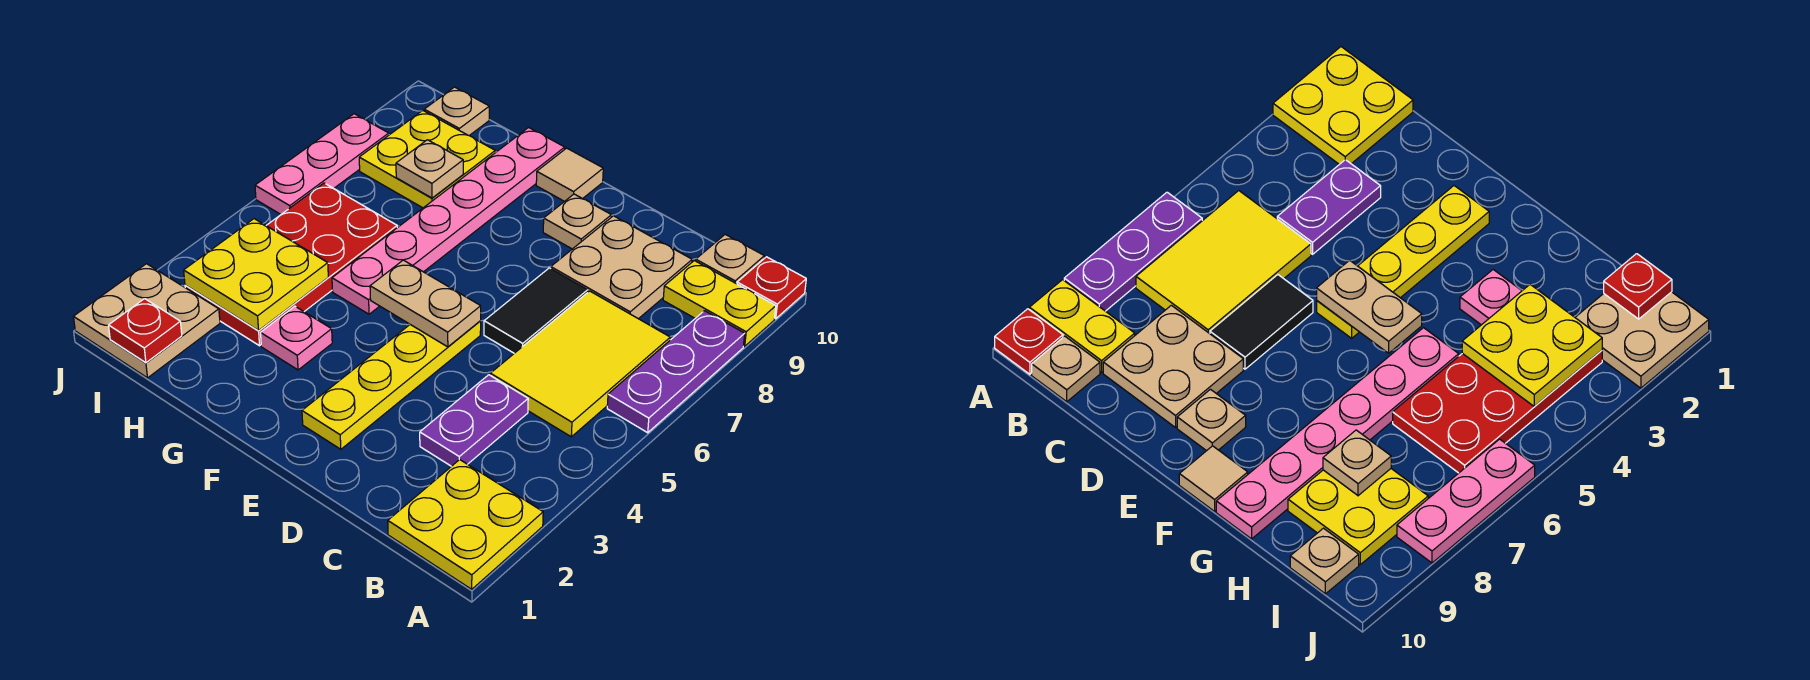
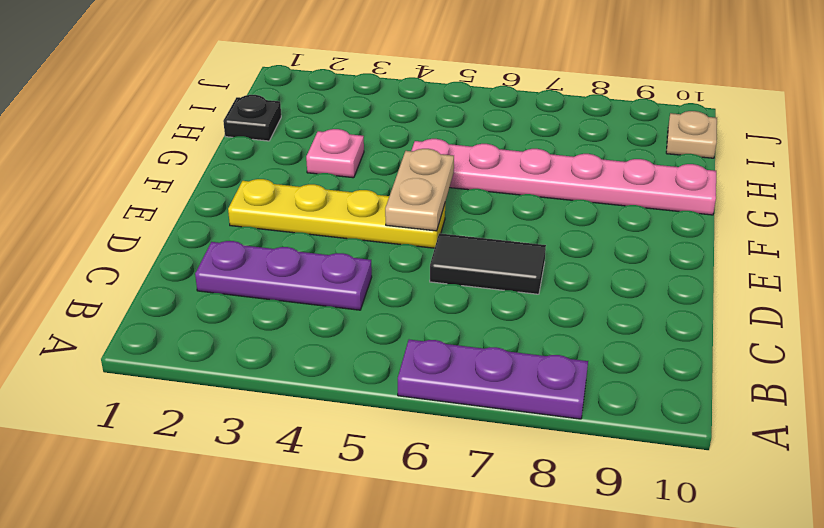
purple plate C2:C4 level 1 -> purple plate C3:C4 level 1
black plate H1 level 1 -> none
none -> yellow plate A1:B2 level 1
none -> yellow plate A9:B9 level 1
none -> red plate A10 level 1

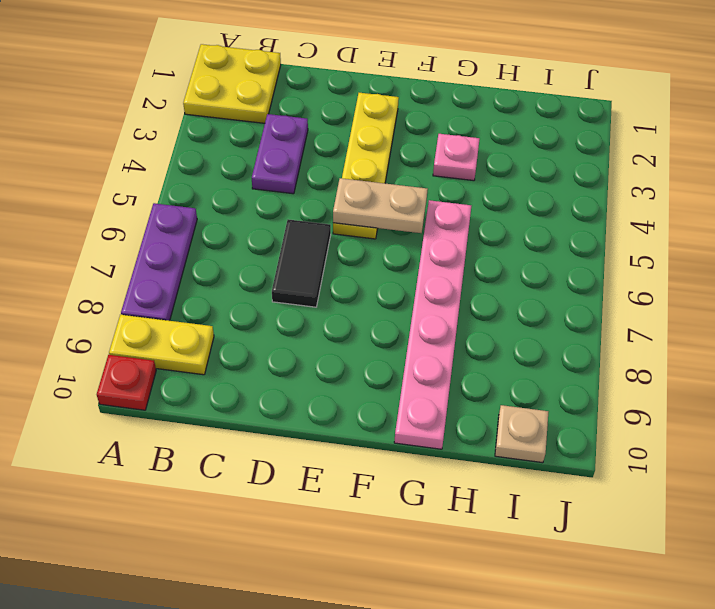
none -> yellow tile B5:C7 level 1
none -> tan plate B10 level 1
none -> tan plate C8:D9 level 1

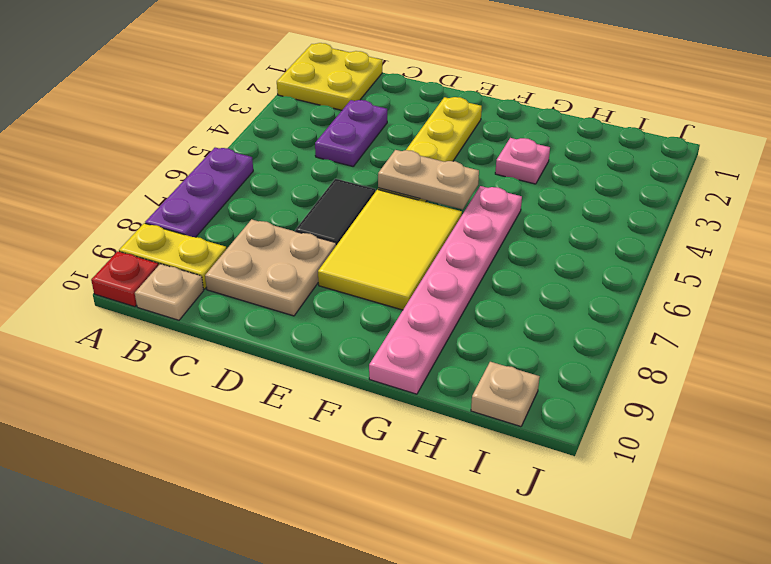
yellow tile E6:F8 level 1 -> yellow tile B5:C7 level 1
none -> tan plate E9 level 1
none -> tan tile F10 level 1
none -> red plate H3:I6 level 1

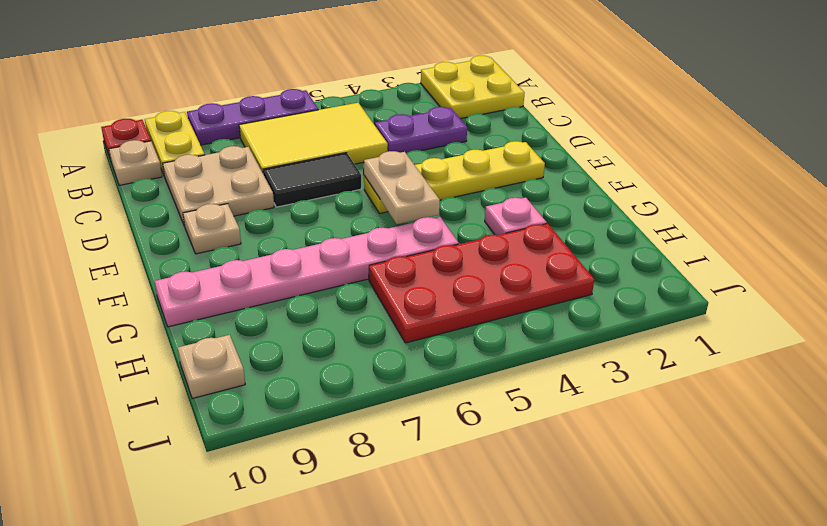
none -> tan tile F10 level 1
none -> yellow plate H8:I9 level 1
none -> tan plate I1:J2 level 1

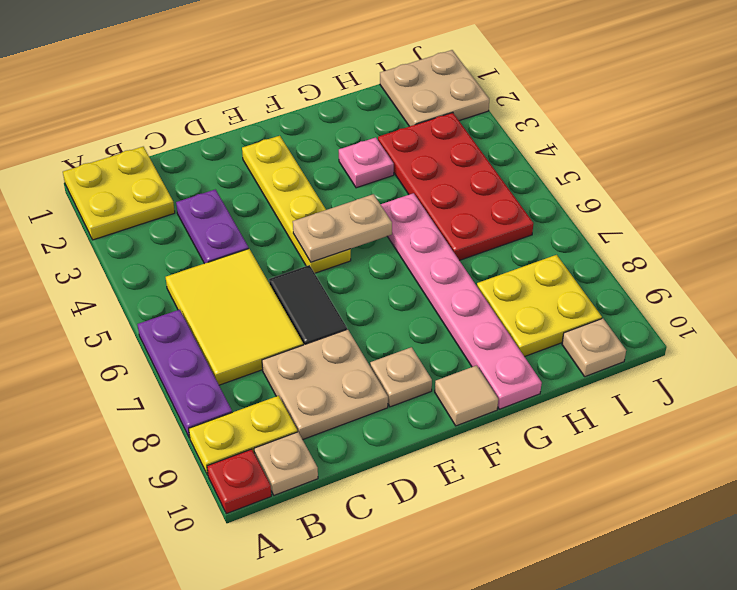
none -> pink plate J6:J8 level 1
none -> yellow plate H3:I4 level 2
none -> tan plate H8 level 2

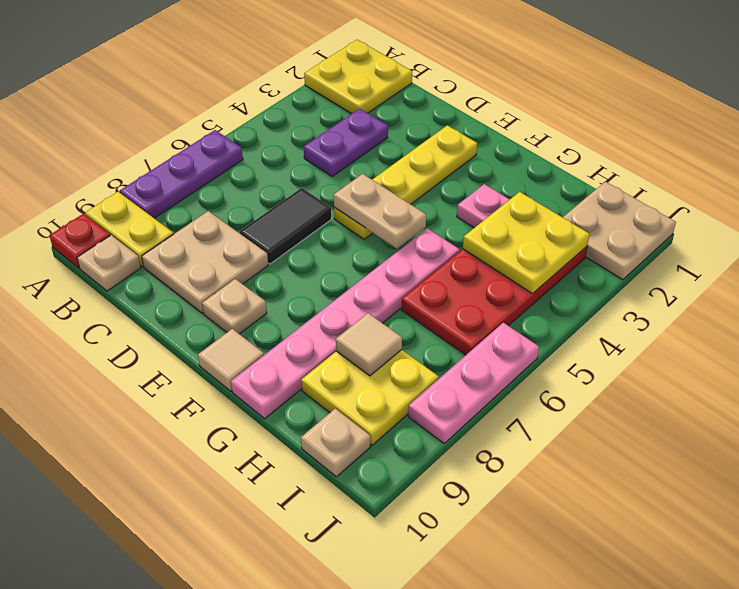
tan tile H8 level 2 -> tan plate H8 level 2
none -> yellow tile B5:C7 level 1
none -> red plate I1 level 2

